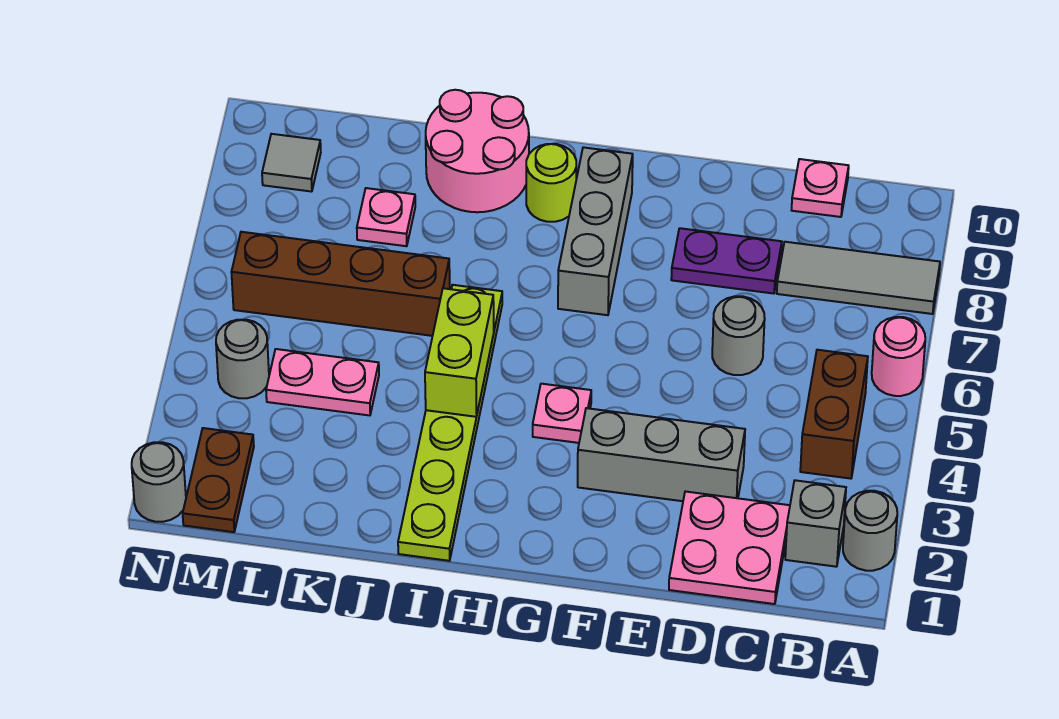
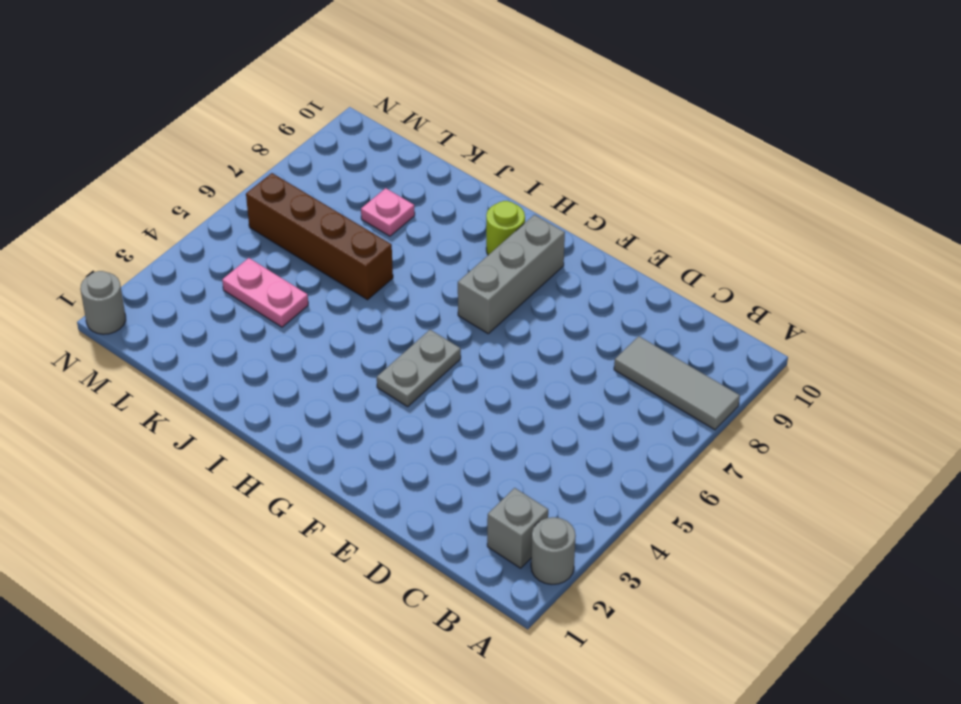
grey plate G4:G5 level 1 -> pink plate G4 level 1
none -> pink round brick A6 level 1
none -> brown brick B4:B5 level 1
none -> pink plate C1:D2 level 1

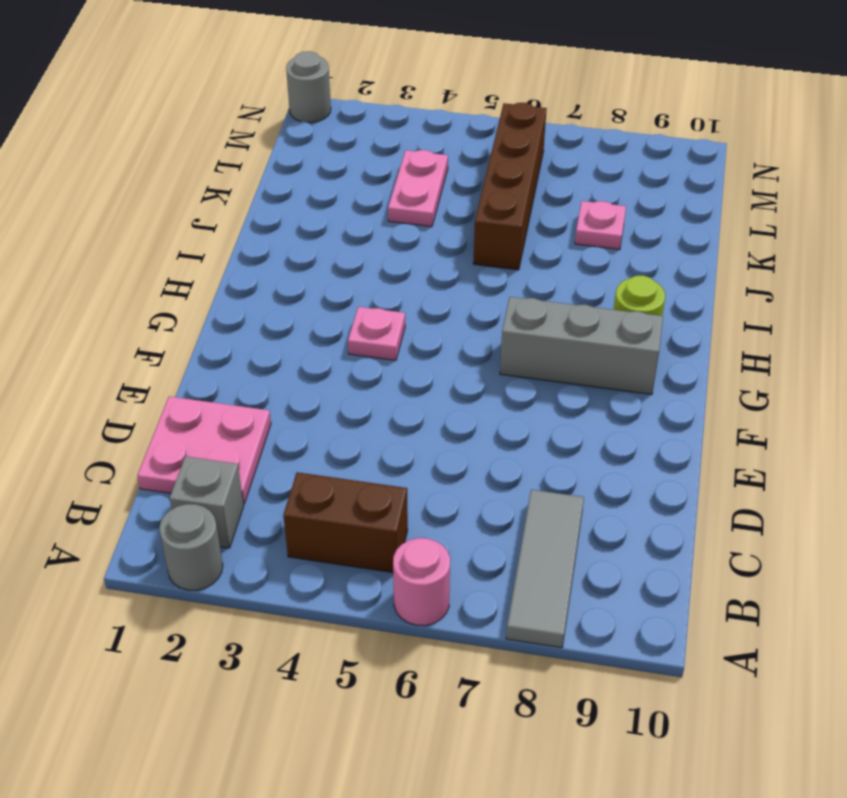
none -> pink plate C10 level 1
none -> grey brick D3:F3 level 1
none -> grey round brick D6 level 1

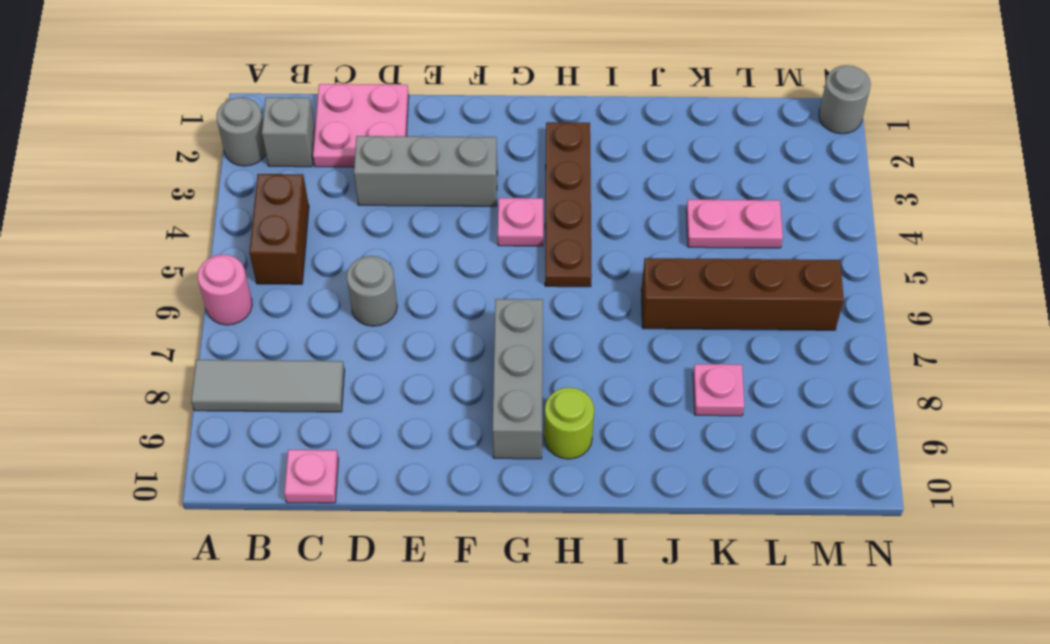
brown plate H2:H5 level 1 -> none
none -> purple plate D8:E8 level 1
none -> lime plate I1:I6 level 1
none -> pink round brick I9:J10 level 1

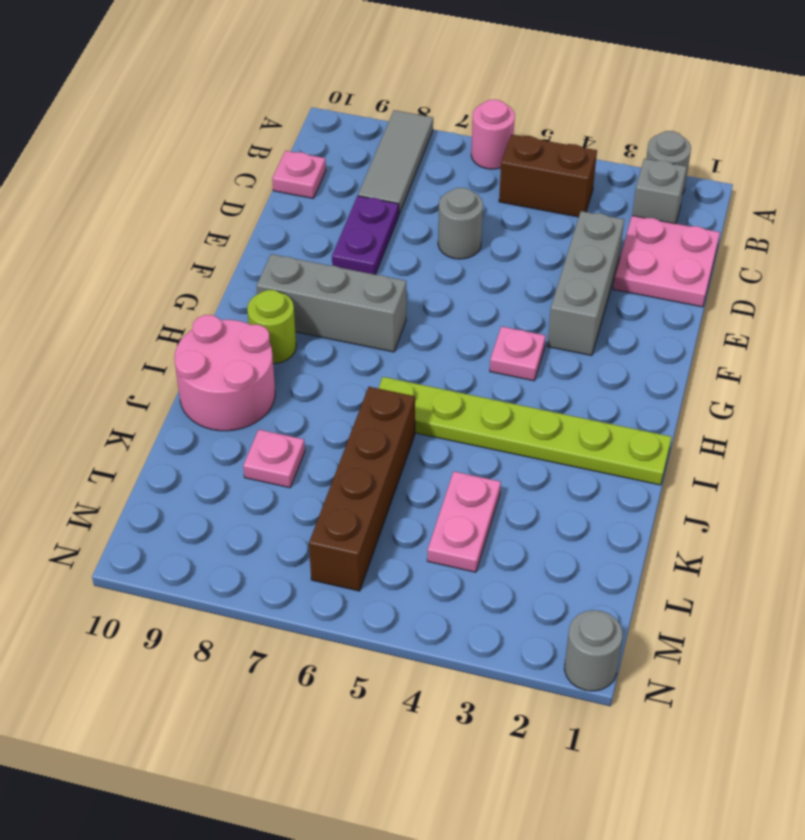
none -> brown plate M1:M2 level 1
none -> grey round brick M4 level 1
none -> grey tile M9 level 1

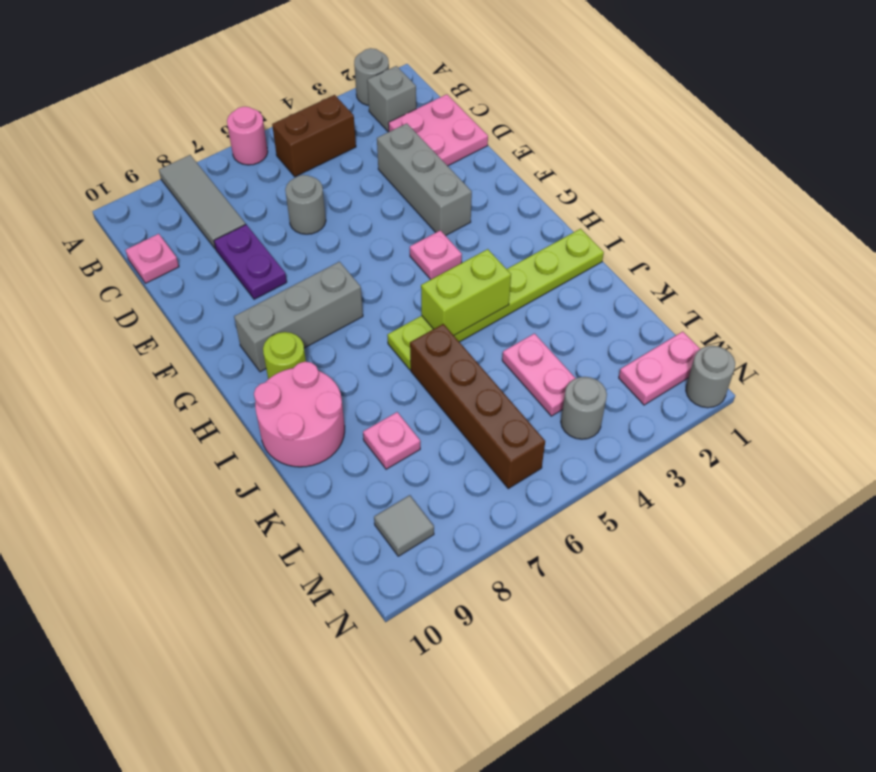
pink plate M1:M2 level 1 -> brown plate M1:M2 level 1

